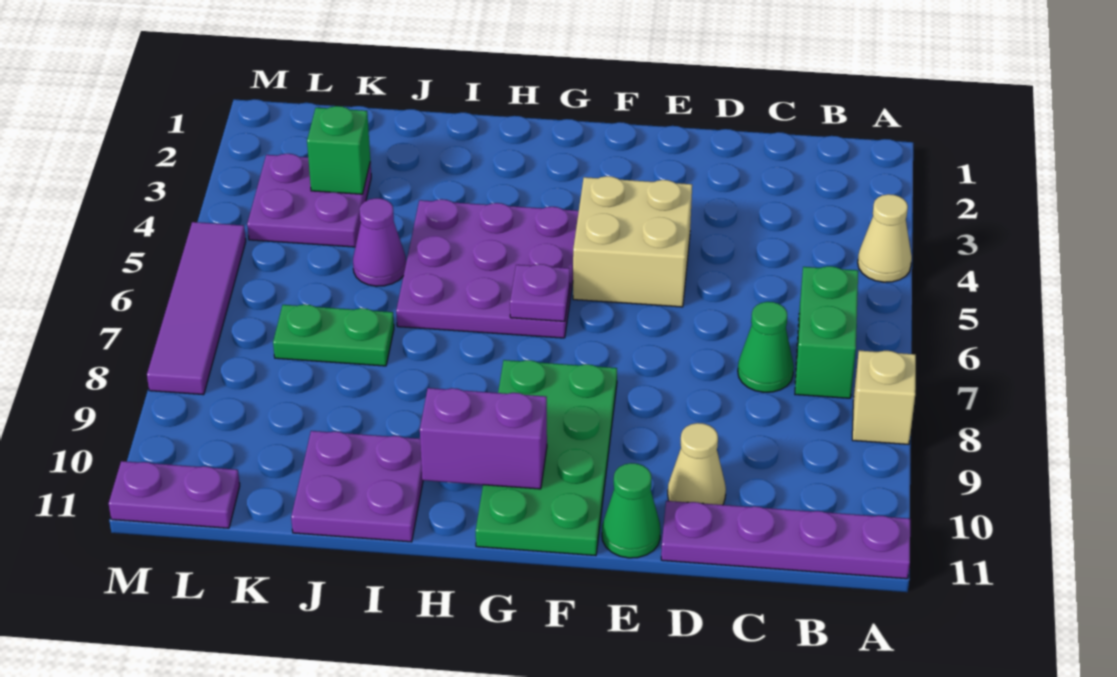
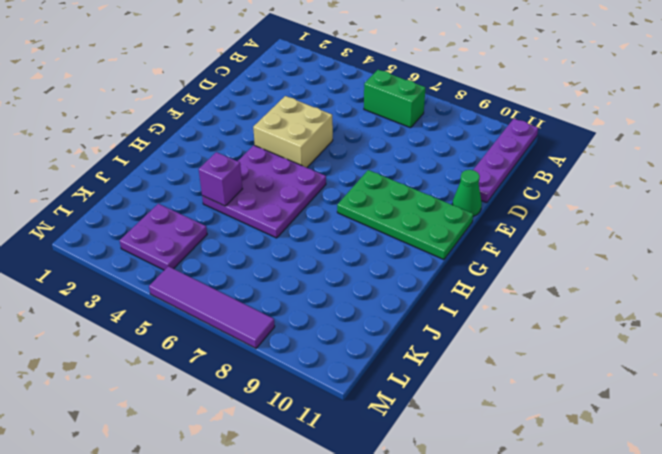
purple brick I4 level 2 -> none
none -> tan cone A4 level 1
none -> tan brick A8 level 1
none -> green cone C7 level 1

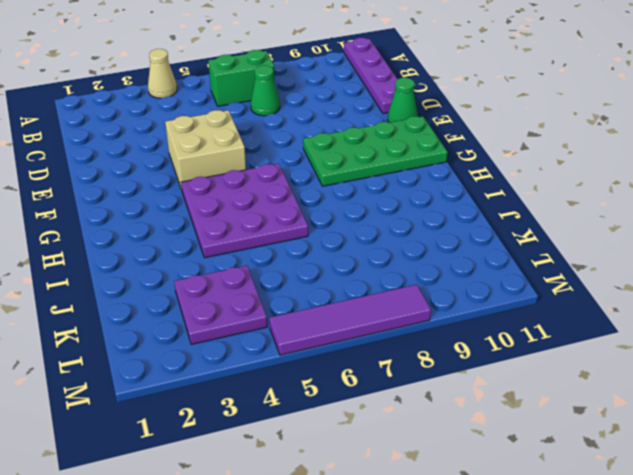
none -> tan brick A8 level 1
none -> tan cone D10 level 1
none -> purple plate I10:J11 level 1

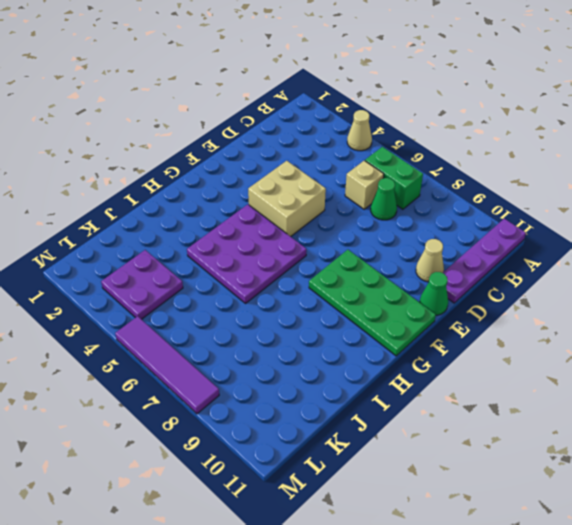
tan brick C6 level 1 -> tan brick A8 level 1
none -> purple plate I10:J11 level 1
none -> purple cone J5 level 1
none -> green plate J7:K7 level 1

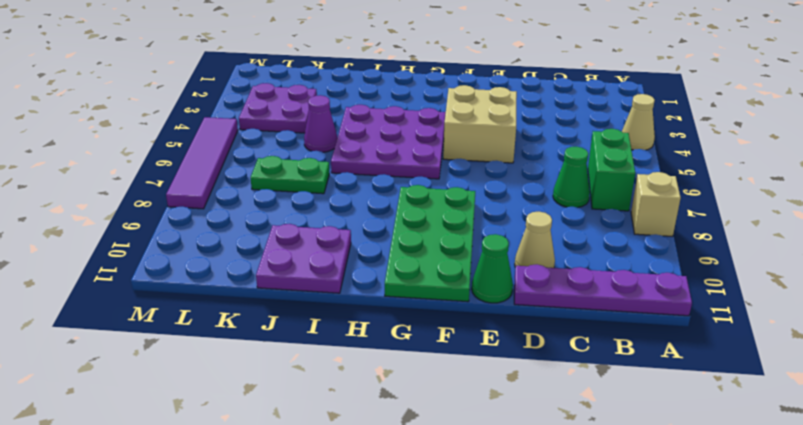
none -> purple plate L11:M11 level 1
none -> purple plate G6 level 2
none -> purple brick G10:H10 level 2

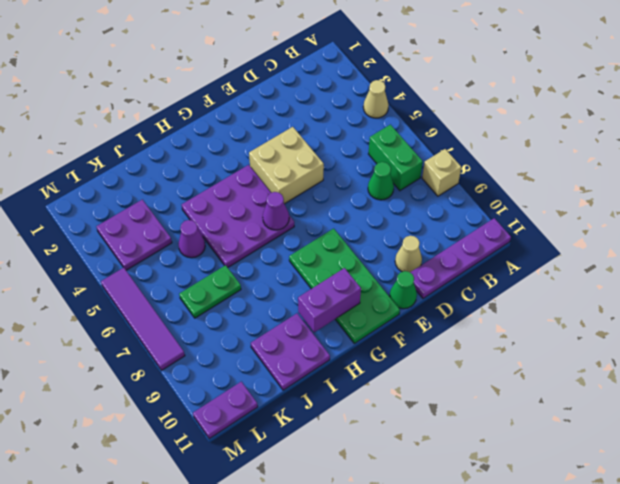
purple cone G6 level 2 -> purple plate G6 level 2
none -> green brick K3 level 2

